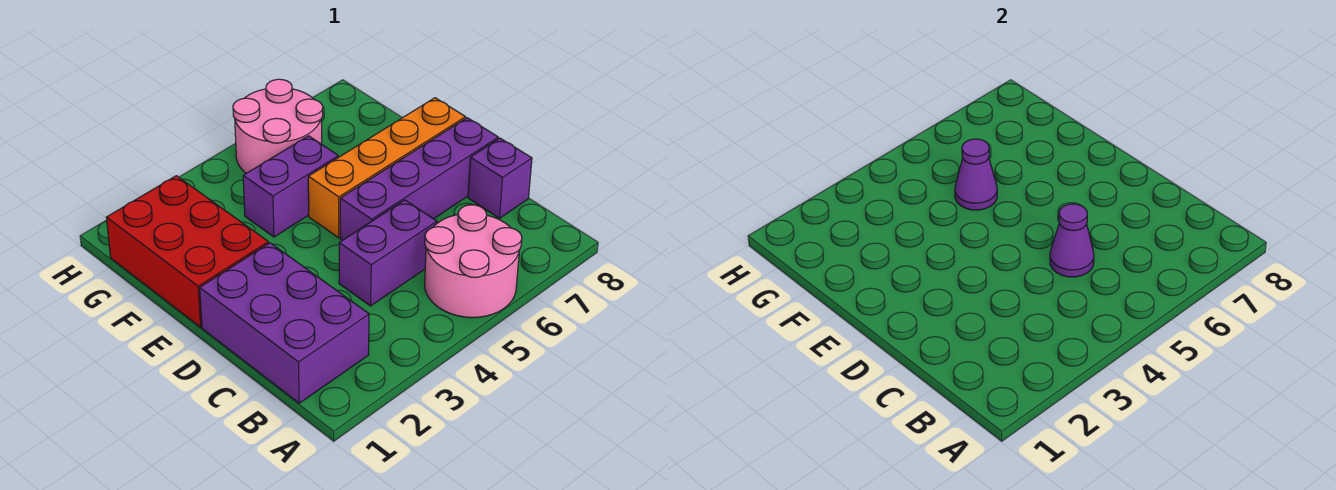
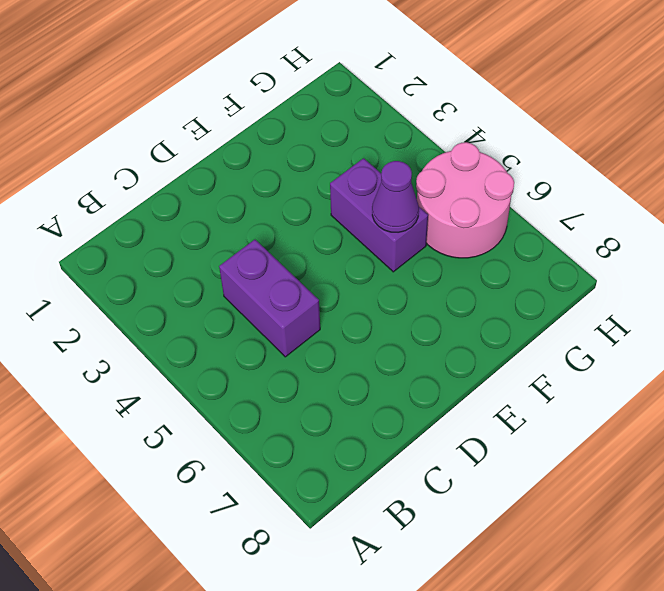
none -> pink round brick A5:B6 level 1
none -> purple brick B1:D2 level 1

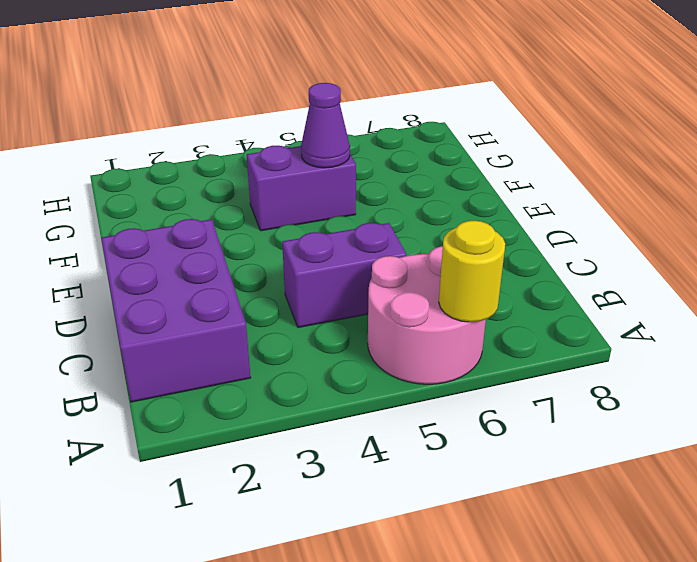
yellow round brick A6 level 2 -> none
none -> purple brick C8 level 1
none -> purple brick D5:D8 level 1

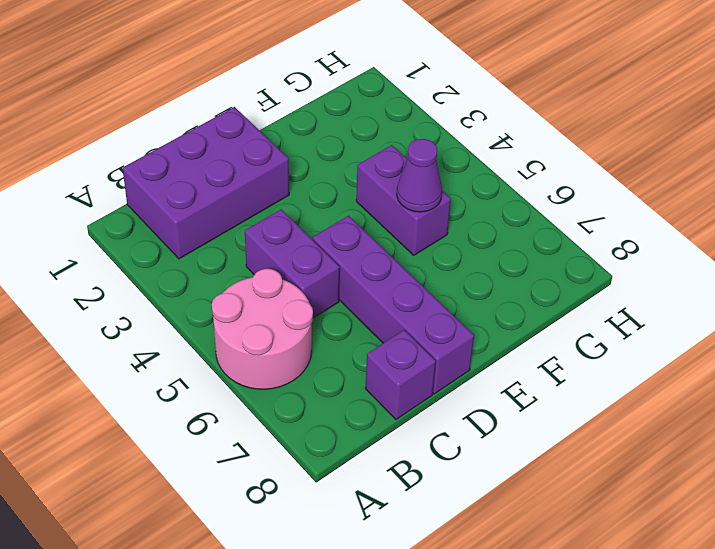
none -> red brick E1:G2 level 1
none -> orange brick E5:E8 level 1

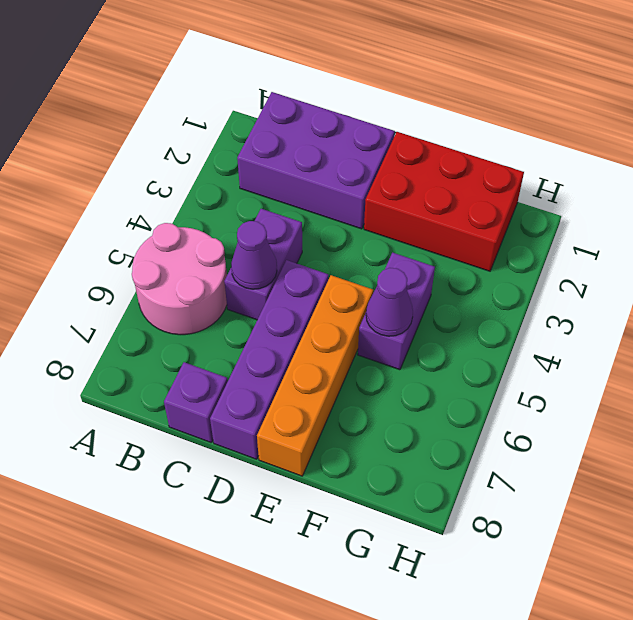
none -> pink round brick G5:H6 level 1

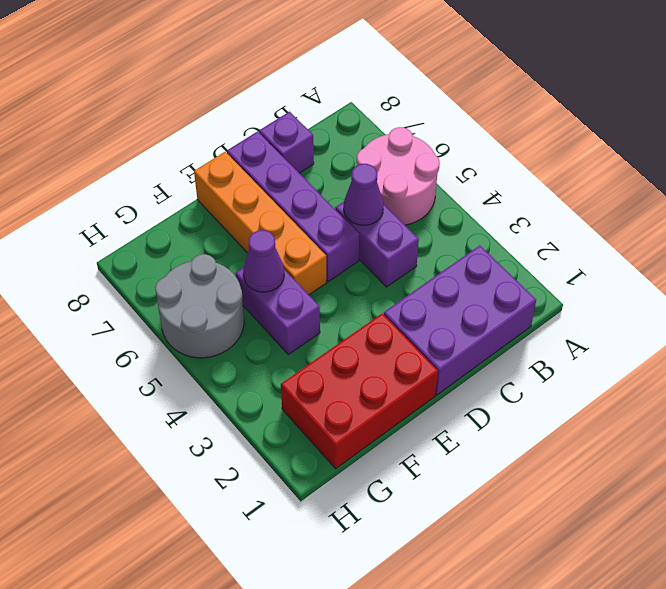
grey round brick G5:H6 level 1 -> pink round brick G5:H6 level 1

